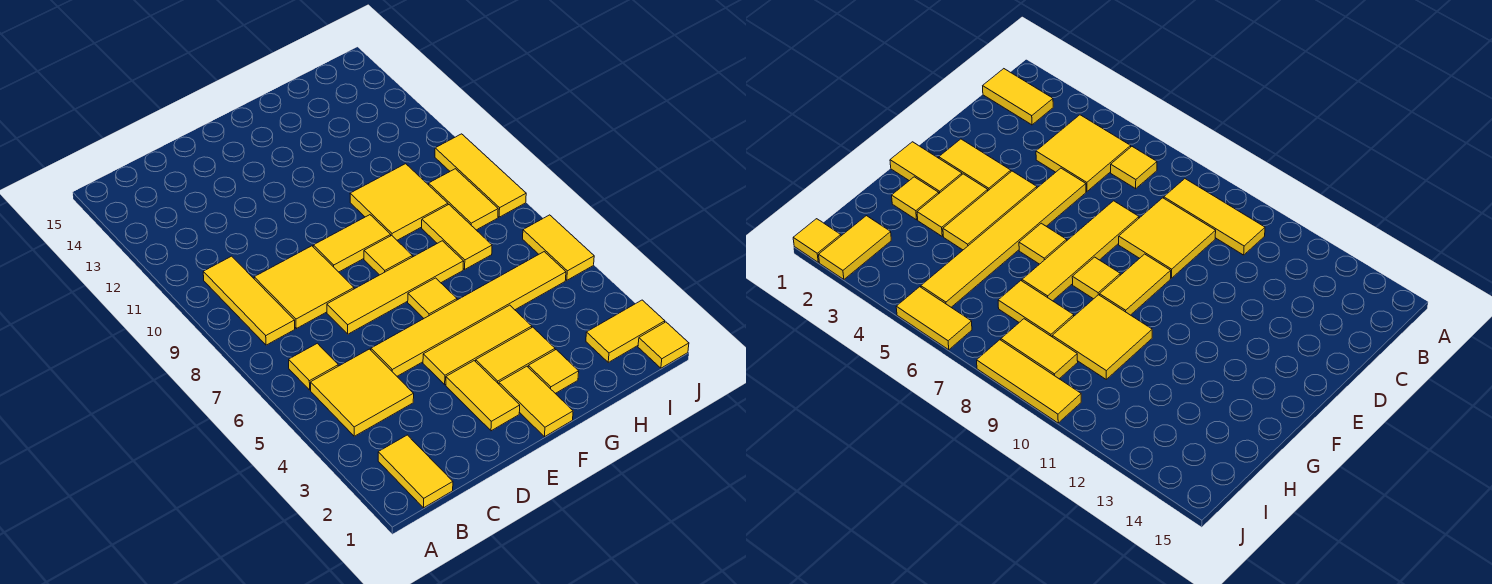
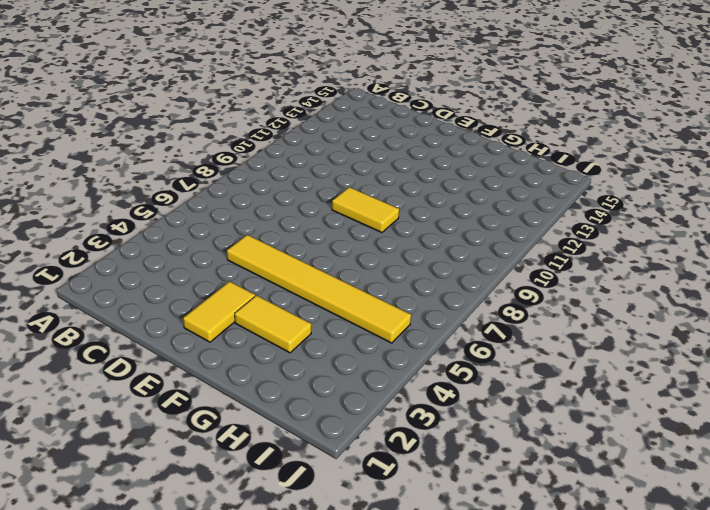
none -> yellow tile B1:B2 level 1
none -> yellow tile B4:C5 level 1
none -> yellow tile B6 level 1

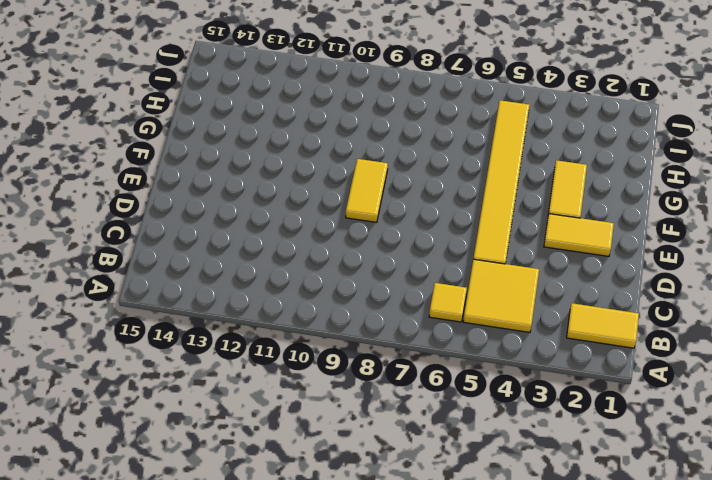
none -> yellow tile B8:B10 level 1
none -> yellow tile C8:D9 level 1
none -> yellow tile D7:G7 level 1

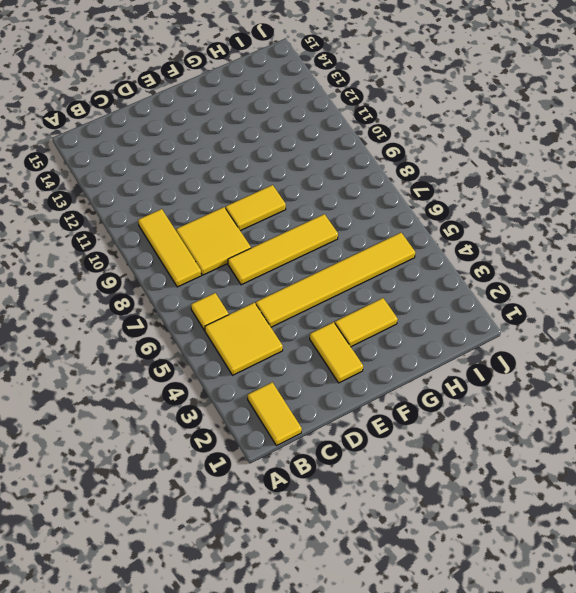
none -> yellow tile E4:G4 level 1
none -> yellow tile F1:F2 level 1
none -> yellow tile F6 level 1

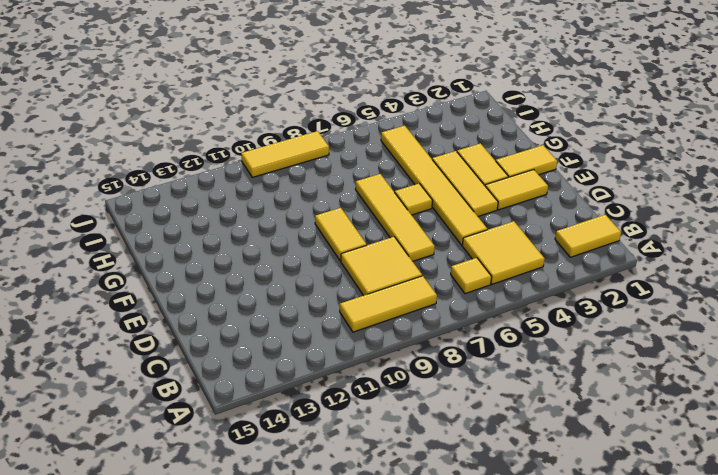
none -> yellow tile F8 level 1
none -> yellow tile G2 level 1
none -> yellow tile G9:H10 level 1

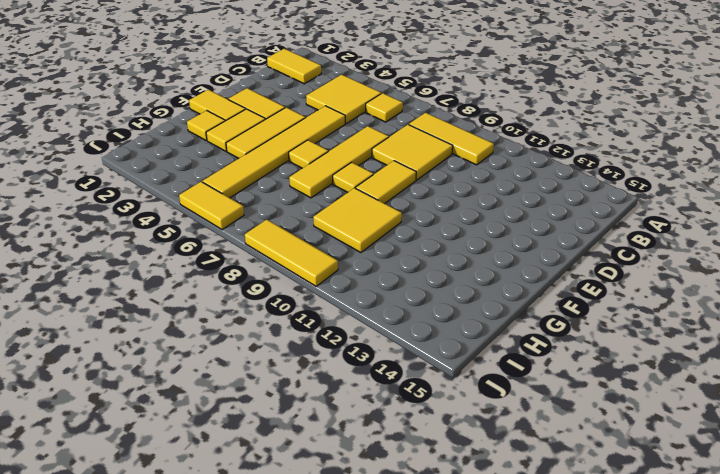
none -> yellow tile H7:H8 level 1
none -> yellow tile I2:J2 level 1
none -> yellow tile I8:I9 level 1

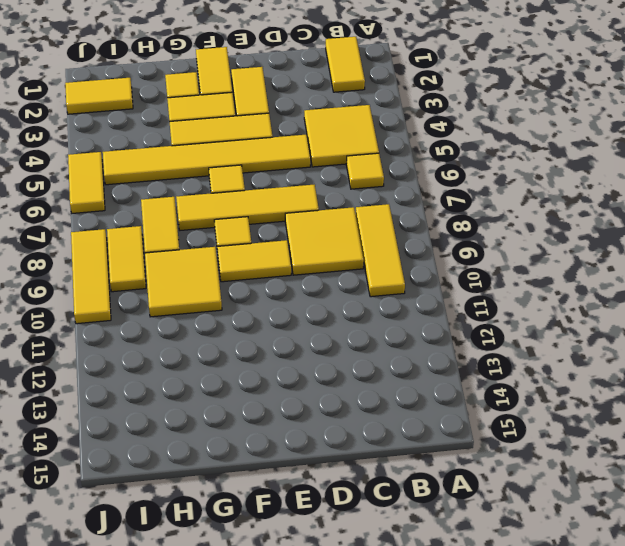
none -> yellow tile J1 level 1

